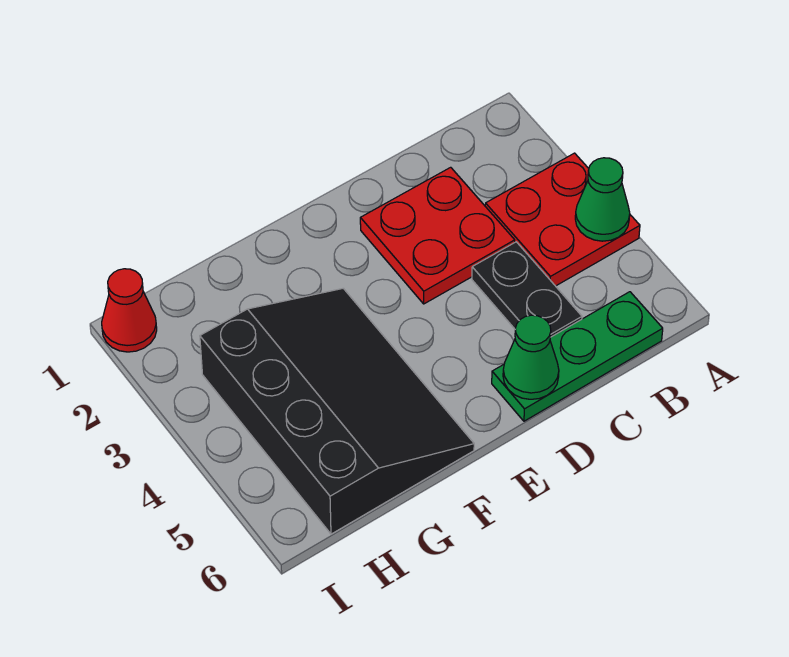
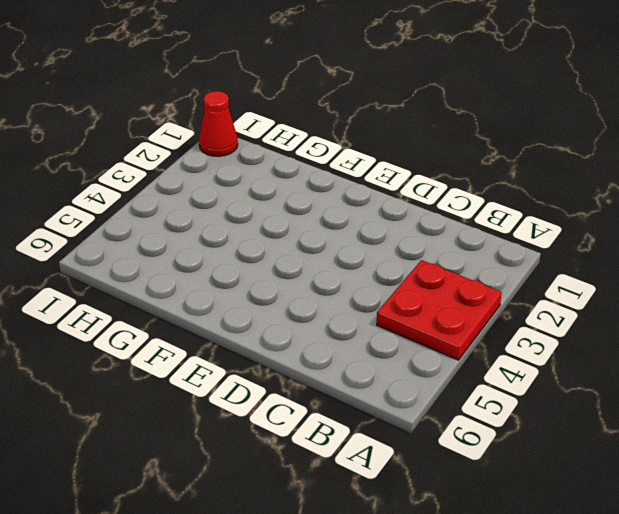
none -> green plate B6:D6 level 1
none -> red plate C2:D3 level 1

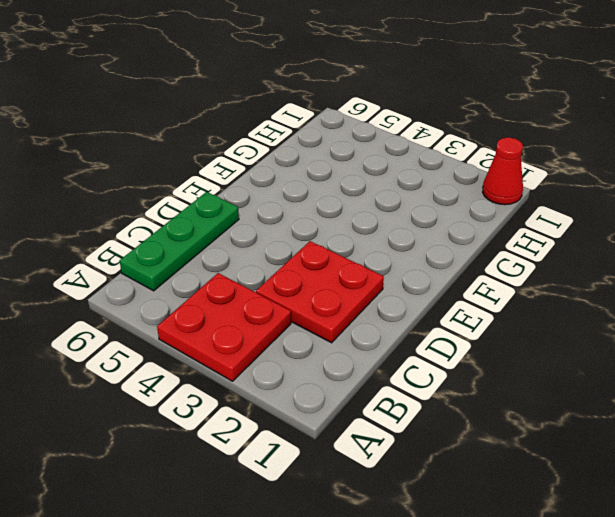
none -> black plate C4:C5 level 1
none -> black slope F3:H6 level 1 top H

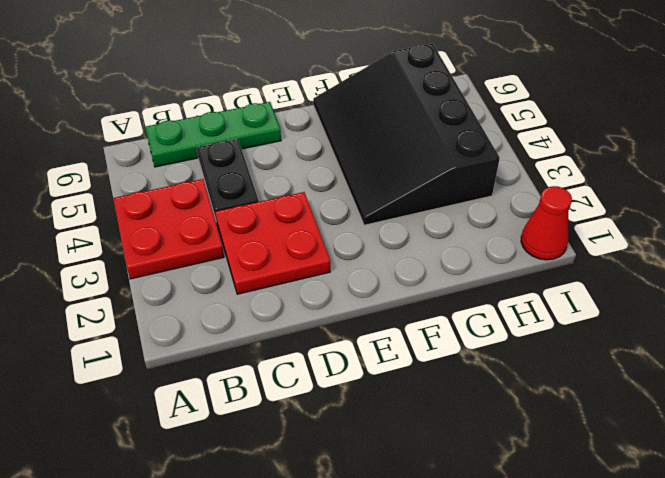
none -> green cone A4 level 2
none -> green cone D6 level 2

